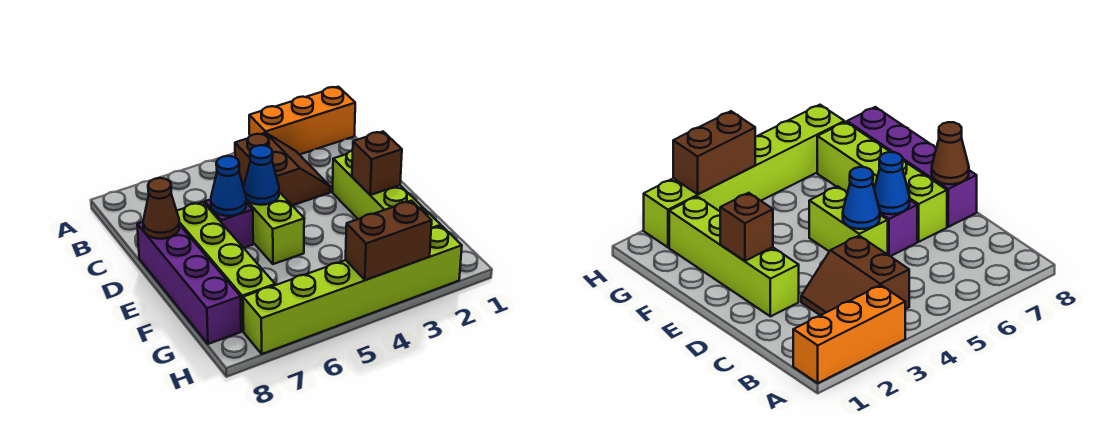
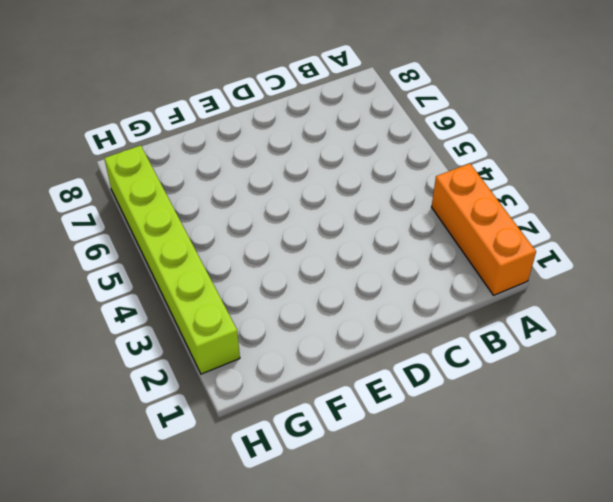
none -> brown slope B3:C4 level 1 top 4
none -> lime brick D2:G2 level 1
none -> lime brick D5:E5 level 1

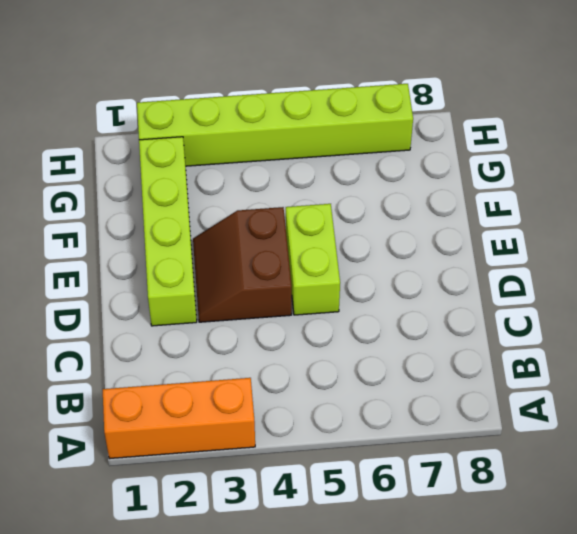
brown slope D3:E4 level 1 top 4 -> brown slope B3:C4 level 1 top 4
none -> purple brick D6 level 1
none -> lime brick D7:G7 level 1
none -> purple brick D8:G8 level 1

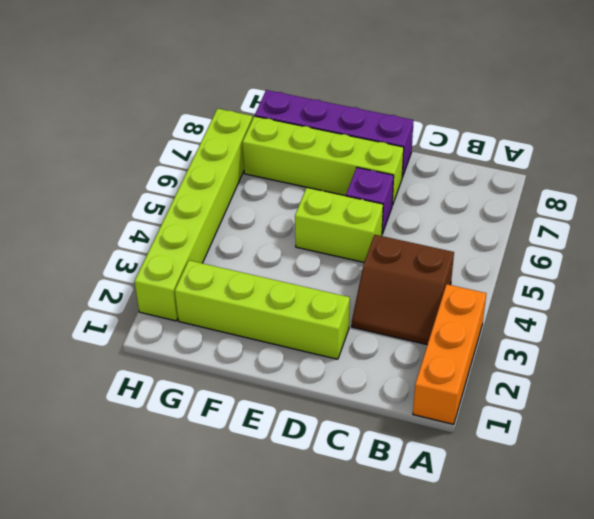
none -> blue cone D5 level 2
none -> blue cone D6 level 2
none -> brown cone D8 level 2

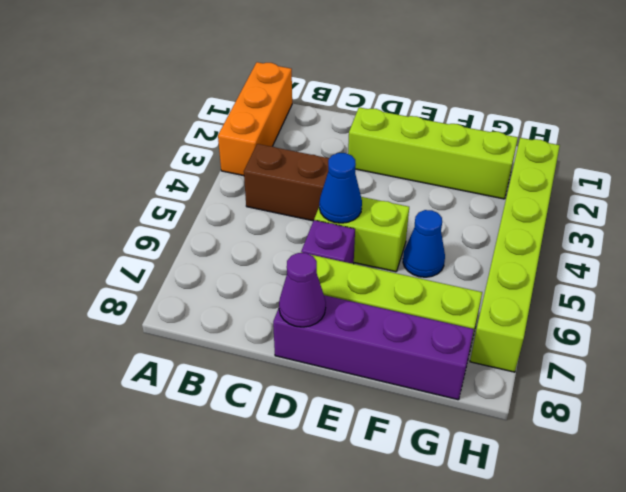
purple cone D8 level 2 -> brown cone D8 level 2
blue cone F5 level 1 -> blue cone D6 level 2
none -> brown brick E2 level 2
none -> brown brick H3:H4 level 2

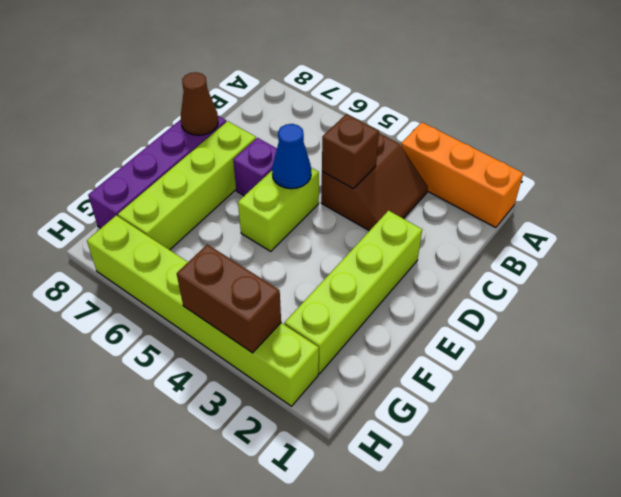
brown brick C4 level 2 -> brown brick E2 level 2
none -> blue cone D6 level 2

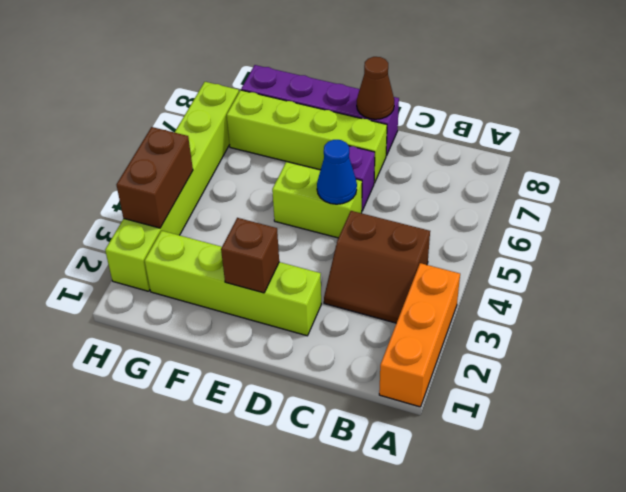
none -> blue cone D6 level 2

